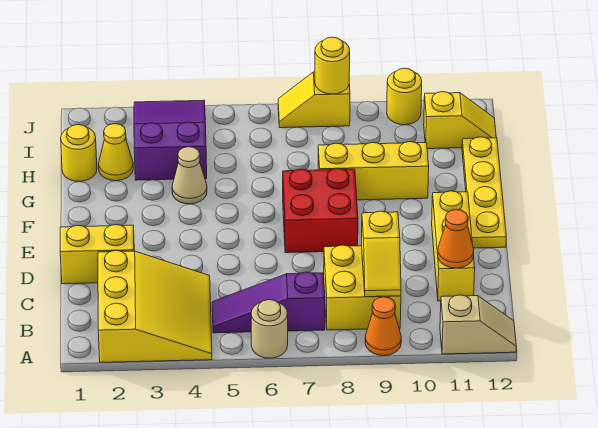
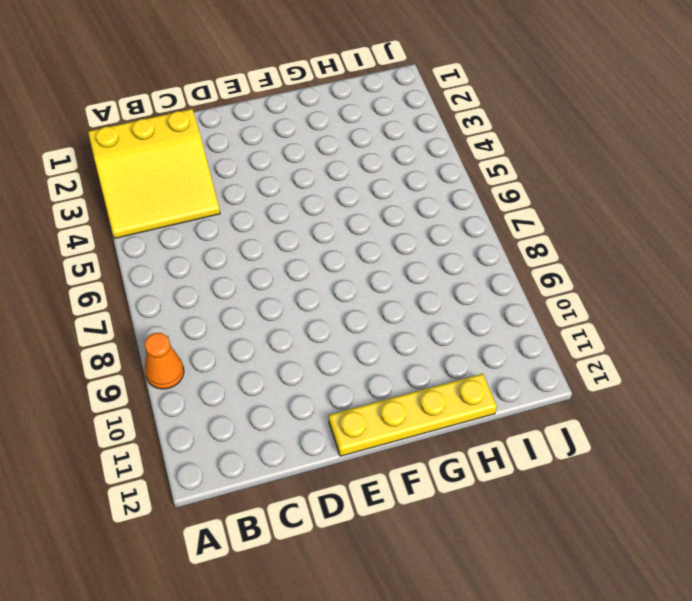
none -> tan round brick A6 level 1
none -> tan slope A11:A12 level 1 top 11
none -> purple slope B5:B7 level 1 top 7

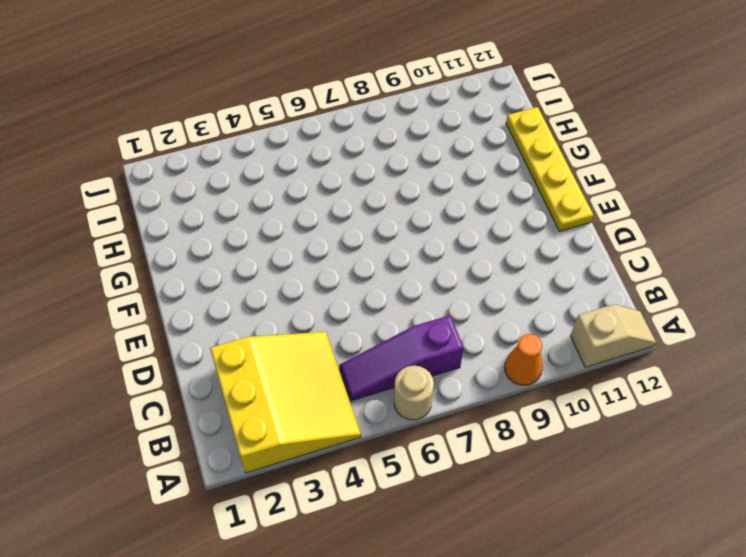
none -> yellow brick B8:C9 level 1
none -> yellow brick C11:E11 level 1
none -> yellow brick D1:D2 level 1

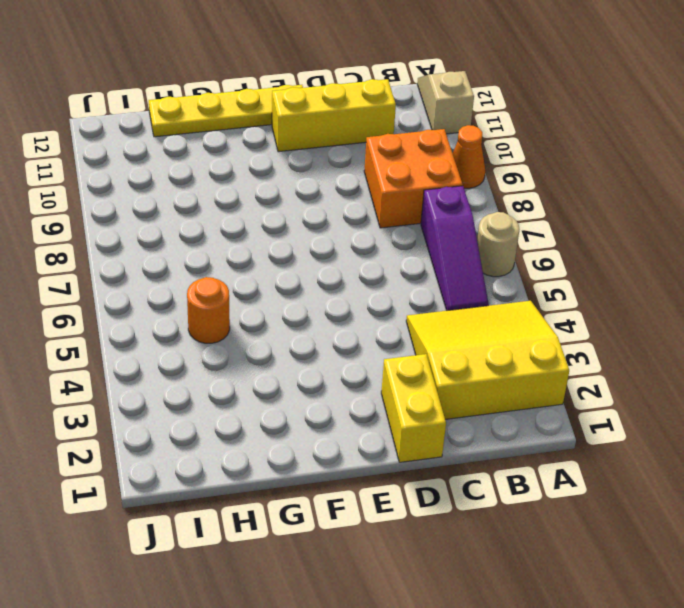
orange brick B8:C9 level 1 -> yellow brick B8:C9 level 1
orange round brick H5 level 1 -> none
none -> red brick E7:F8 level 1
none -> tan cone G4 level 1
none -> yellow brick G8:G10 level 1

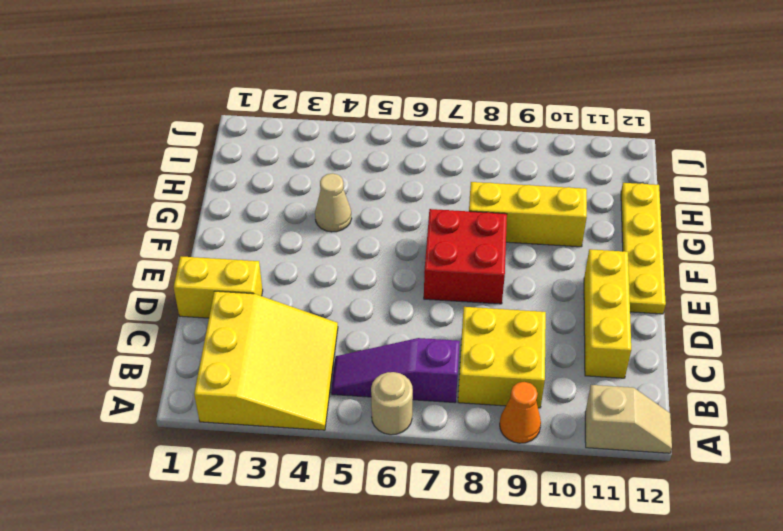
none -> yellow round brick H1 level 1
none -> yellow cone H2 level 1
none -> purple slope H3:J4 level 1 top H

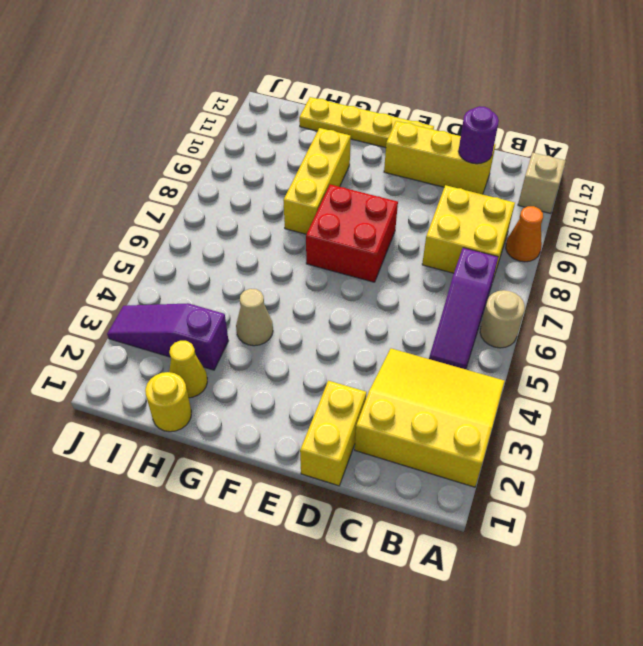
purple round brick C11 level 2 -> orange cone C11 level 2
purple slope H3:J3 level 1 top H -> purple slope H3:J4 level 1 top H
none -> yellow slope I11:I12 level 1 top 11
none -> yellow slope J7:J8 level 1 top 8
none -> yellow round brick J10 level 1

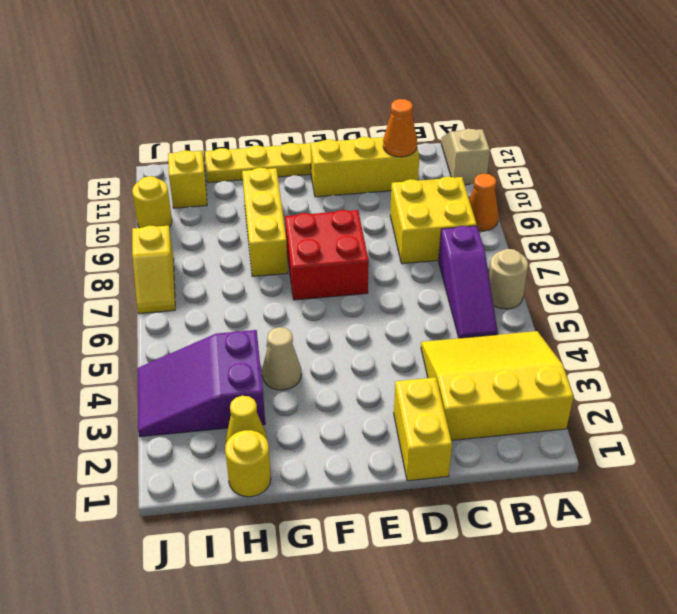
none -> yellow slope B9:C9 level 2 top C
none -> yellow round brick J8 level 2

